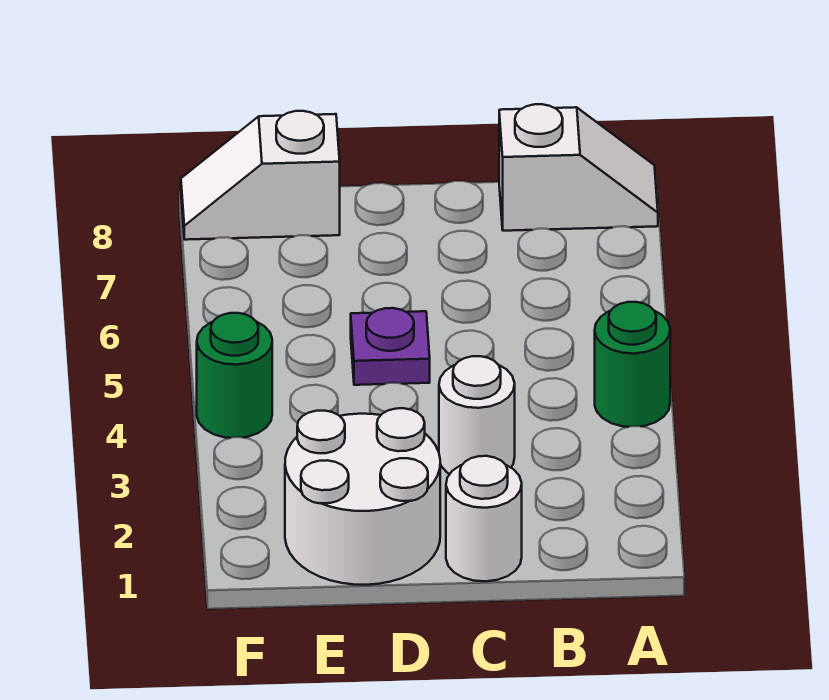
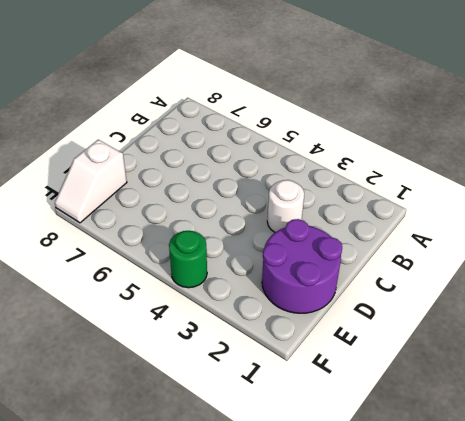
purple round brick D1:E2 level 1 -> white round brick D1:E2 level 1
none -> green round brick A4 level 1
none -> white slope A8:B8 level 1 top B

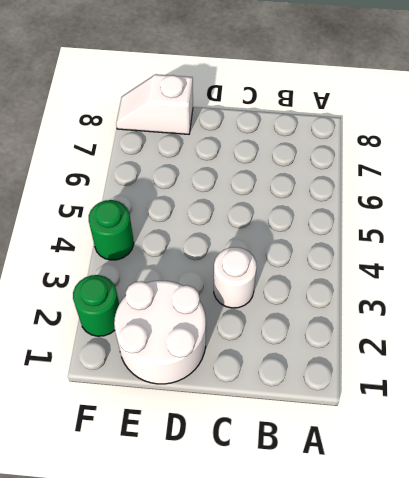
green round brick F2 level 1 -> green round brick A4 level 1
none -> white slope A8:B8 level 1 top B
none -> white round brick C1 level 1

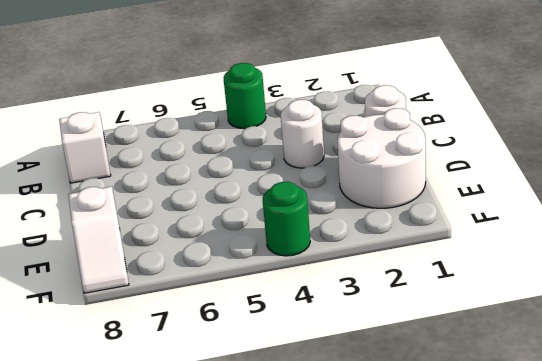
none -> purple plate D5 level 1

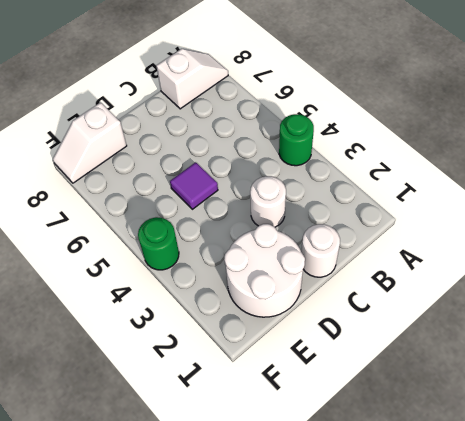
purple tile D5 level 1 -> purple plate D5 level 1

